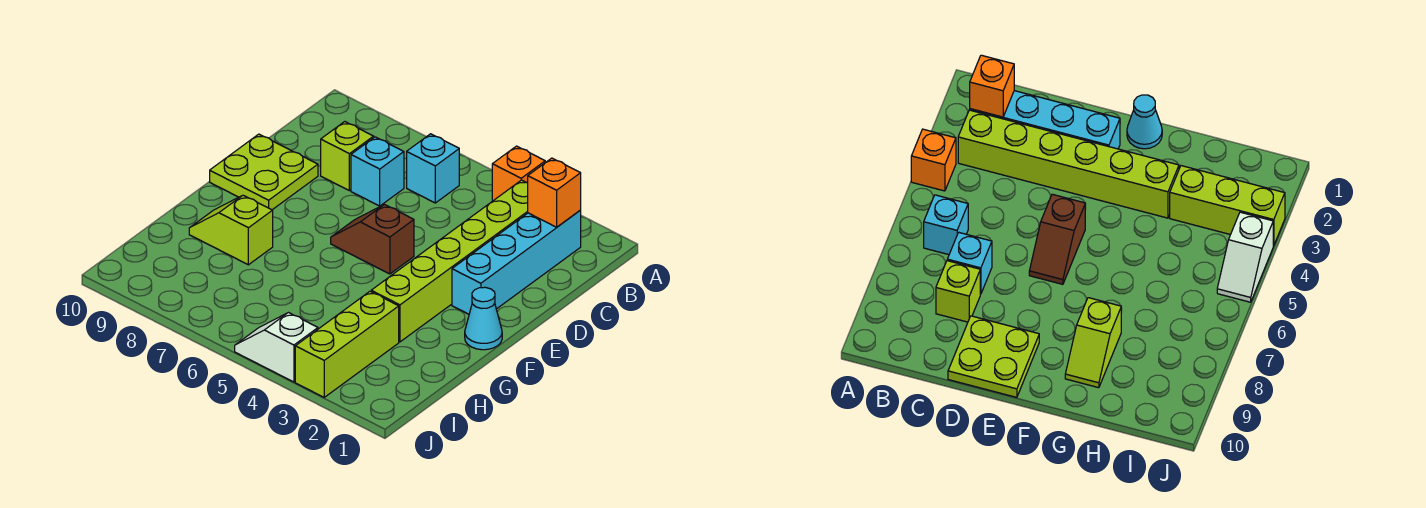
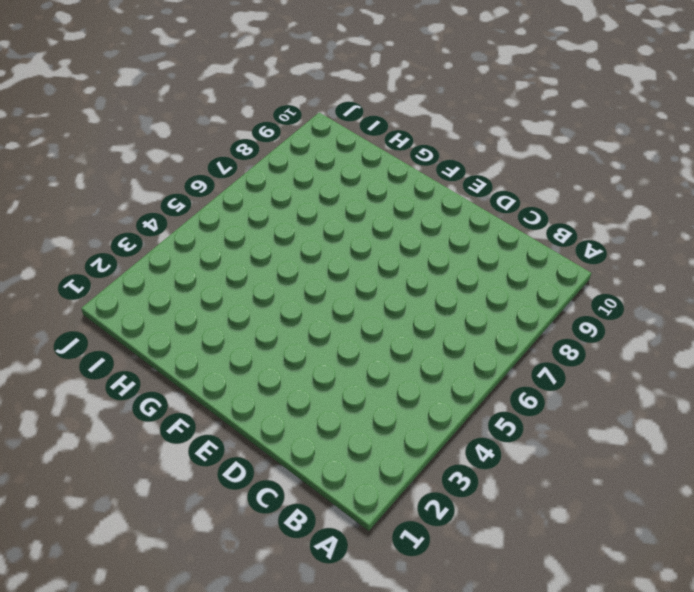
none -> orange brick A4 level 1
none -> cyan brick B2:E2 level 1
none -> lime brick B3:G3 level 1

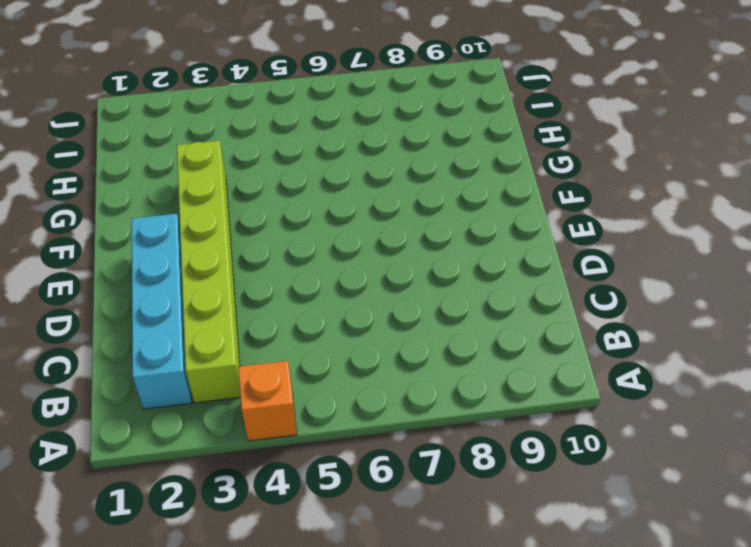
none -> cyan brick B6 level 1
none -> cyan brick C7 level 1
none -> lime brick C8 level 1

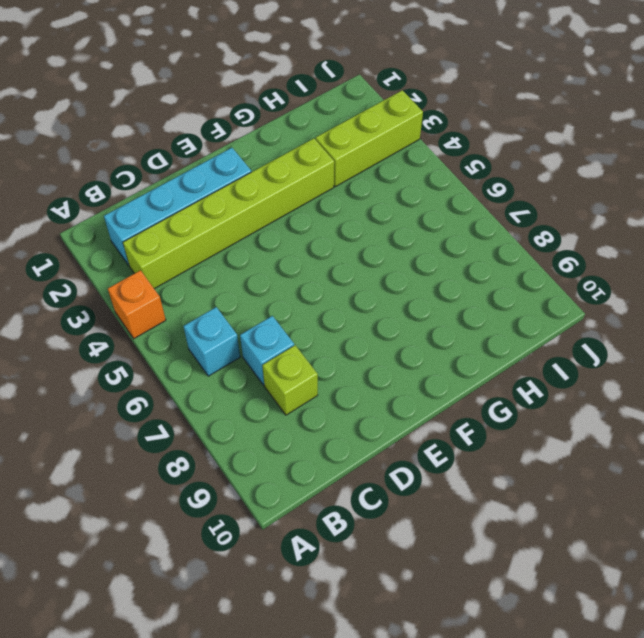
none -> lime plate D9:E10 level 1
none -> brown slope E5:E6 level 1 top 5
none -> cyan cone F1 level 1

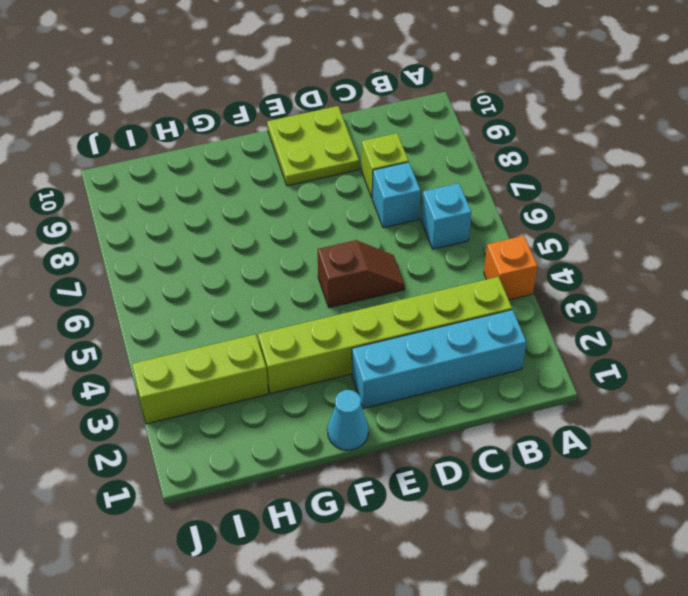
brown slope D5:E5 level 1 top E -> brown slope E5:E6 level 1 top 5
none -> lime slope G8:G9 level 1 top 8
none -> white slope J4:J5 level 1 top 4
none -> orange brick B2 level 2

